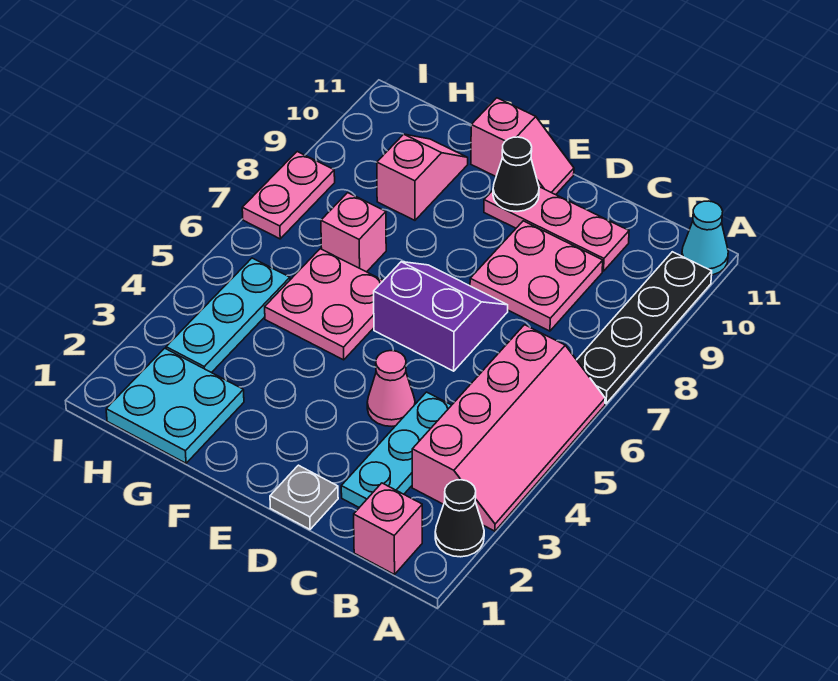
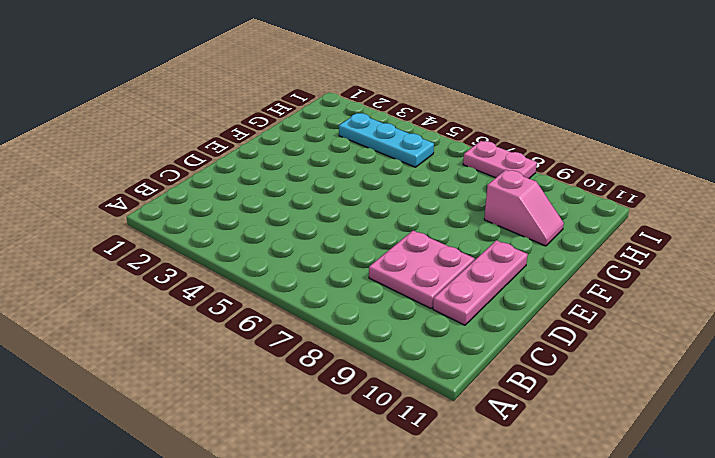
none -> black cone A2 level 1
none -> pink slope A3:B6 level 1 top B
none -> black plate A7:A10 level 1

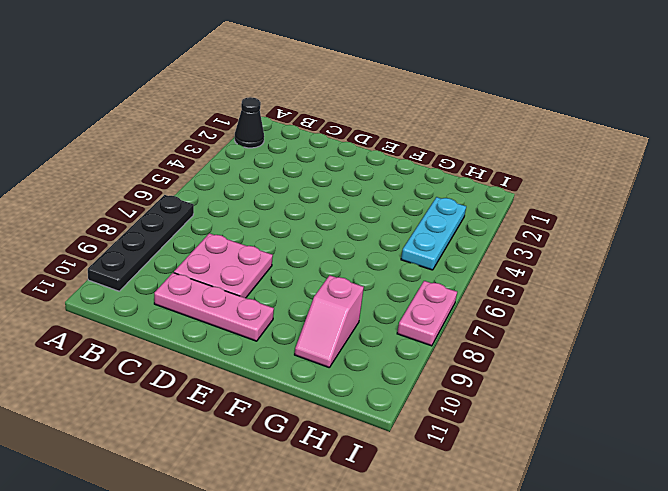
none -> pink slope A3:B6 level 1 top B
none -> cyan cone A11 level 1
none -> pink brick B1 level 1

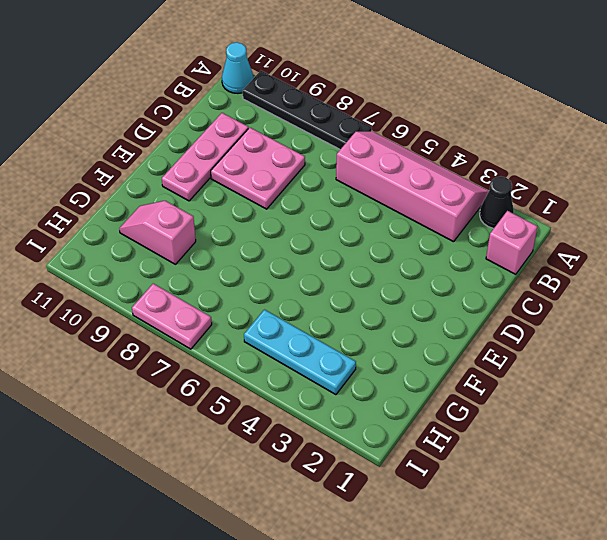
none -> cyan plate C2:C4 level 1
none -> grey plate D1 level 1
none -> pink cone D4 level 1

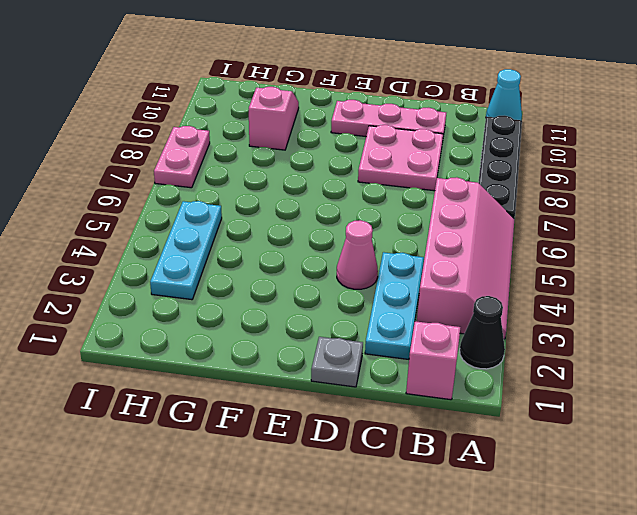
none -> purple slope D6:E7 level 1 top 6
none -> pink slope E11:F11 level 1 top F
none -> pink plate F5:G6 level 1

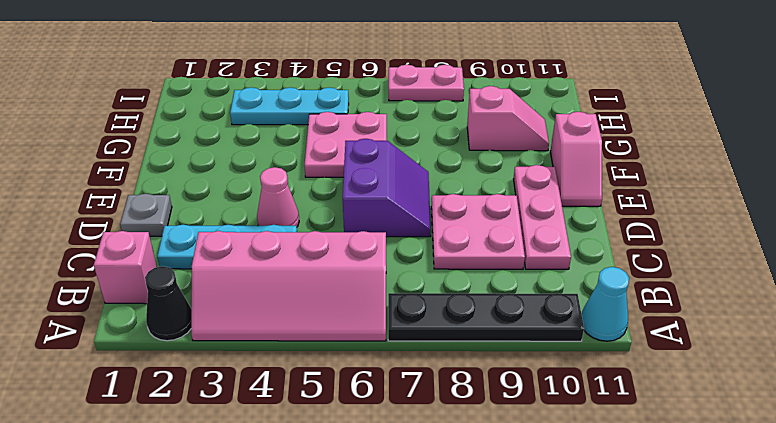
none -> cyan plate G1:H2 level 1
none -> pink brick G7 level 1
none -> black cone E10 level 2

